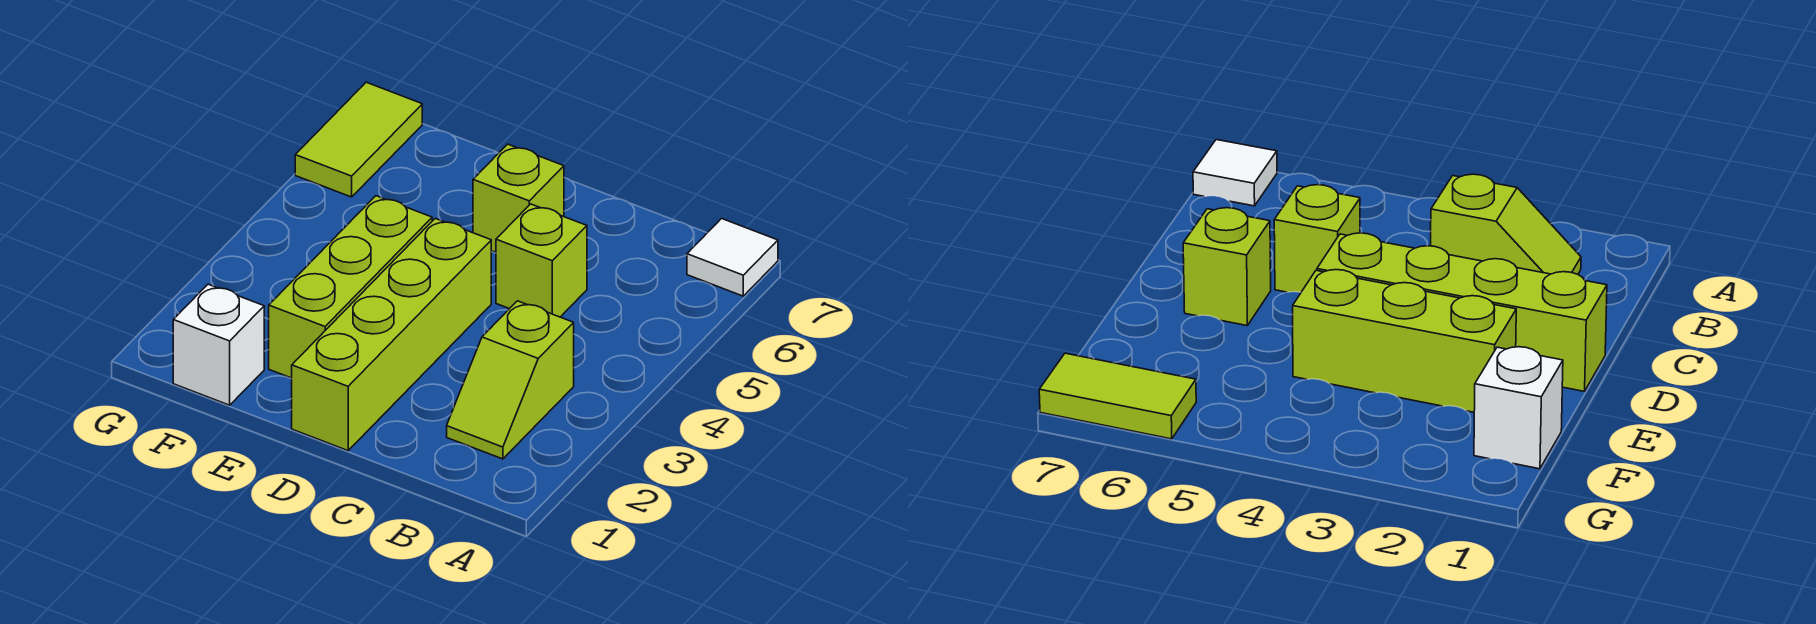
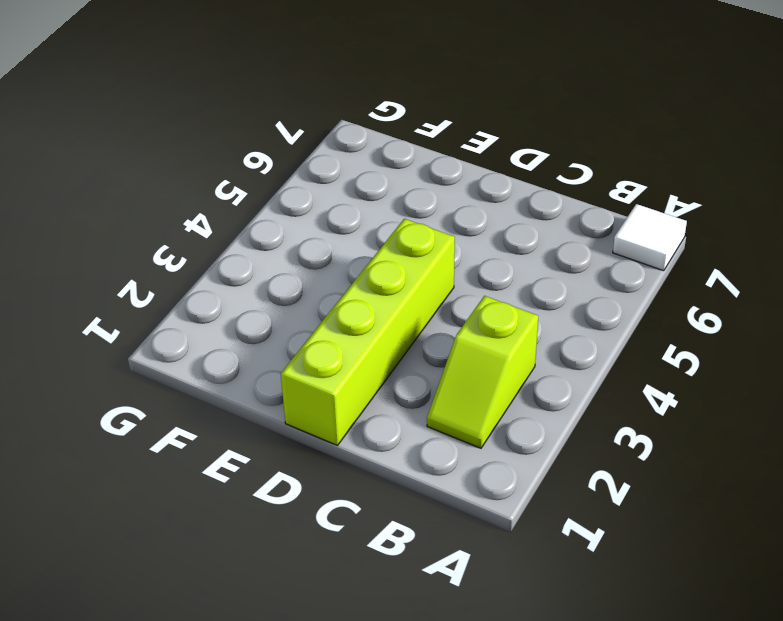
none -> lime brick C5 level 1
none -> lime brick D6 level 1

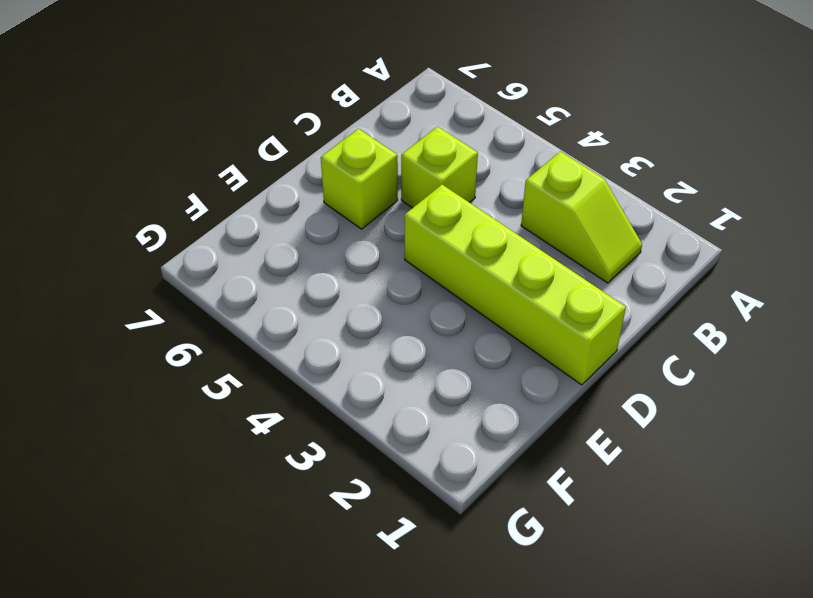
none -> white tile A7 level 1
none -> lime brick E2:E4 level 1

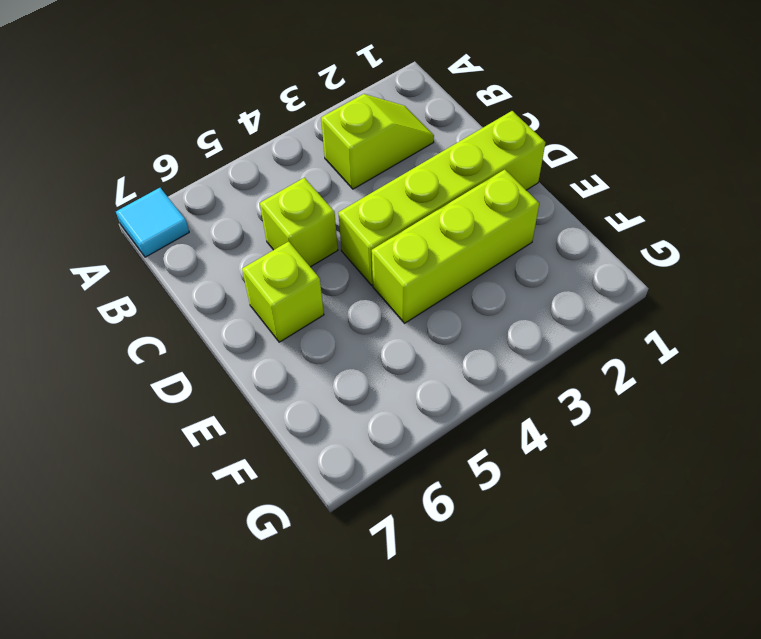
cyan tile A7 level 1 -> white tile A7 level 1
none -> white brick F1 level 1
none -> lime tile G6:G7 level 1

